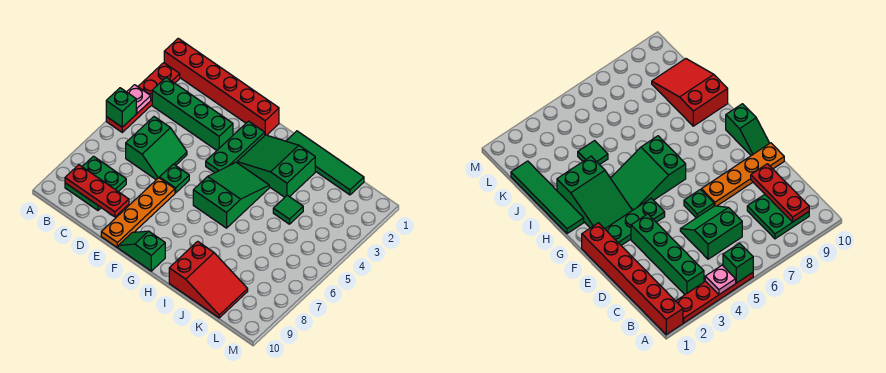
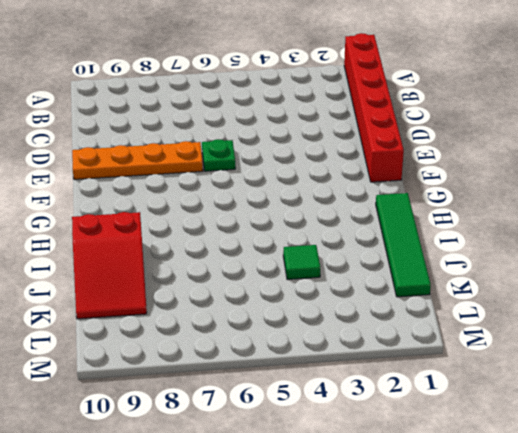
none -> red plate A2:A5 level 1
none -> green brick B3:E3 level 1
none -> green plate B8:C9 level 1

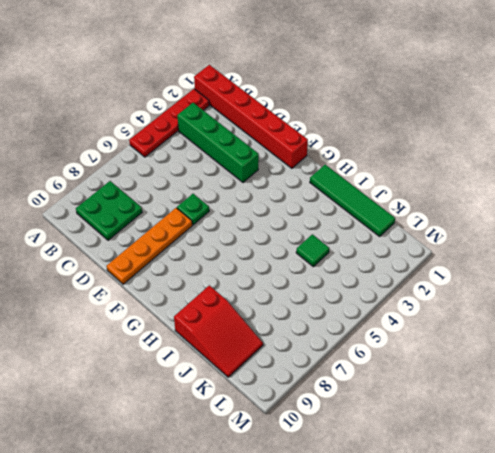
none -> green slope C5:D6 level 1 top C
none -> green plate F2:F4 level 1
none -> green slope F10:G10 level 1 top G

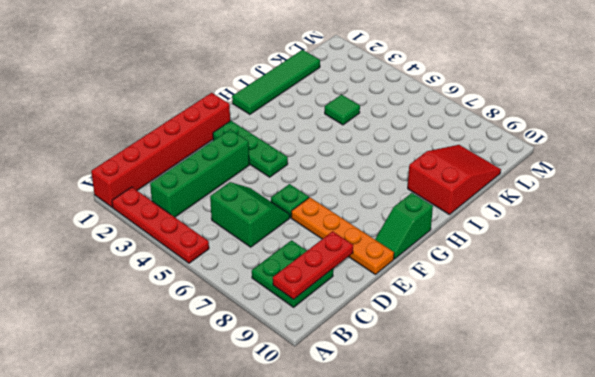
none -> green slope G2:I3 level 1 top I
none -> green slope G4:H6 level 1 top 6
none -> pink plate A4 level 2

